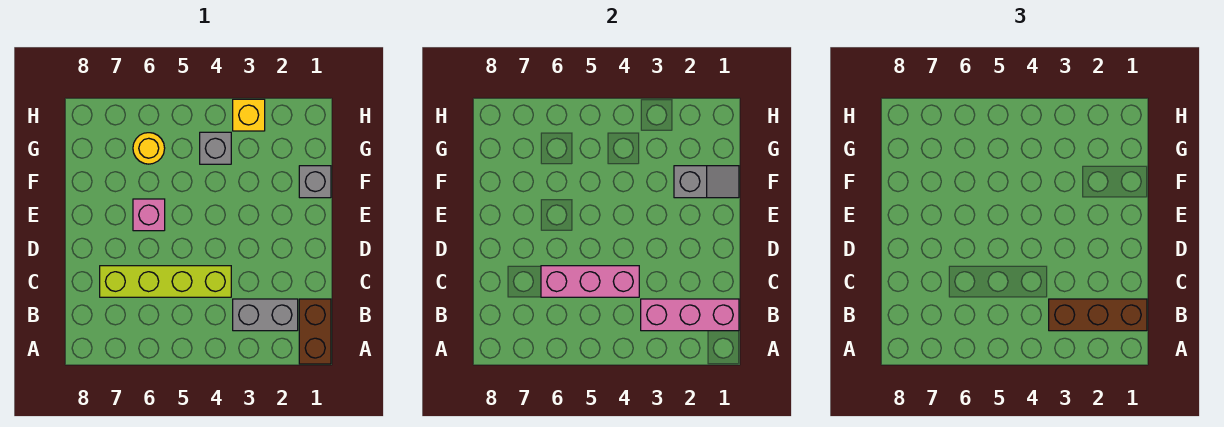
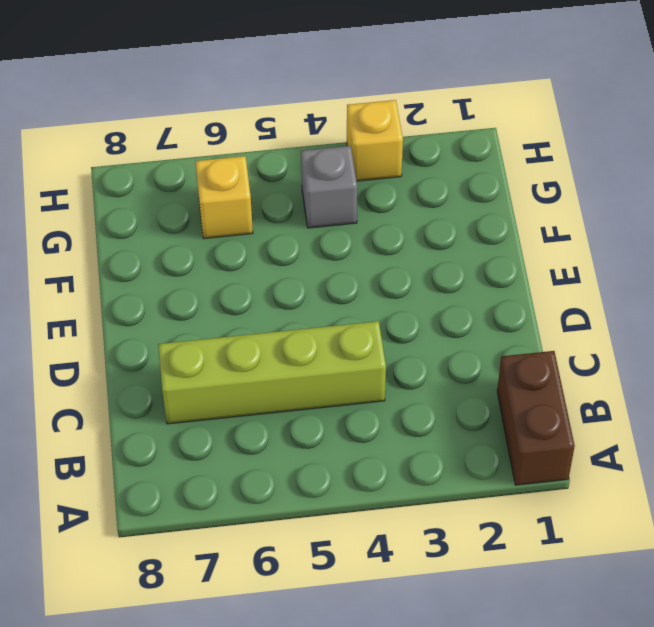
yellow brick G6 level 1 -> yellow round brick G6 level 1
none -> grey brick B2:B3 level 1
none -> pink brick E6 level 1
none -> grey brick F1 level 1

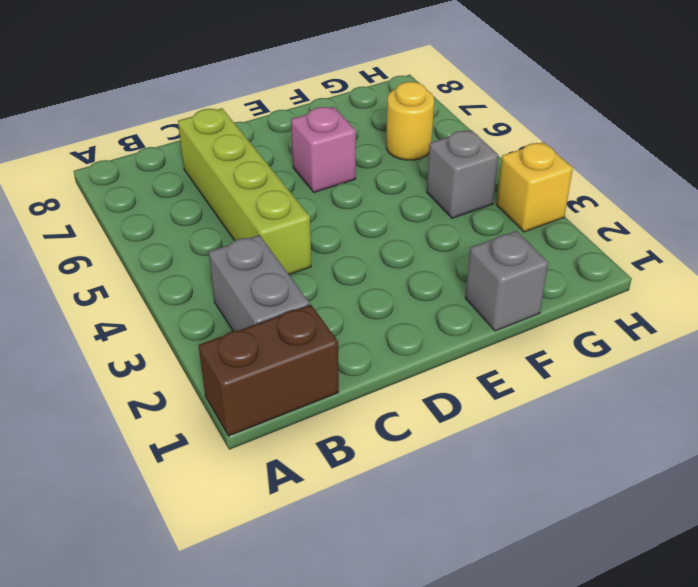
none -> pink brick B1:B3 level 2
none -> pink brick C4:C6 level 2
none -> grey slope F1:F2 level 2 top 2

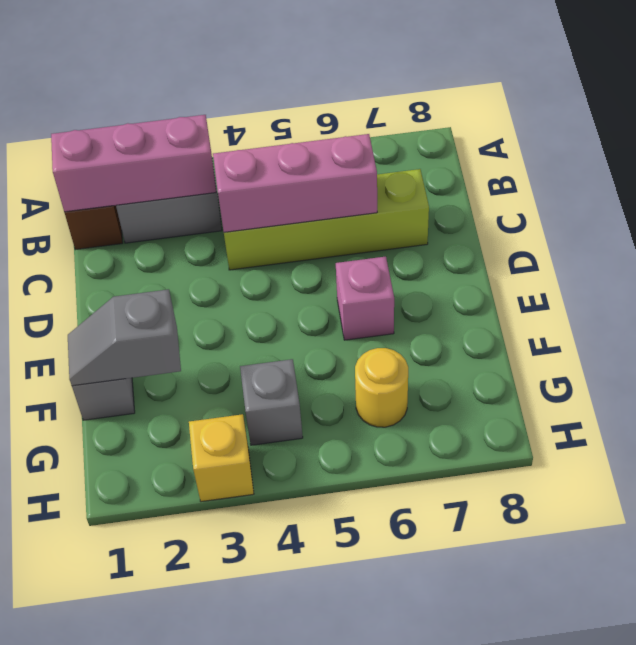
none -> brown brick B1:B3 level 3

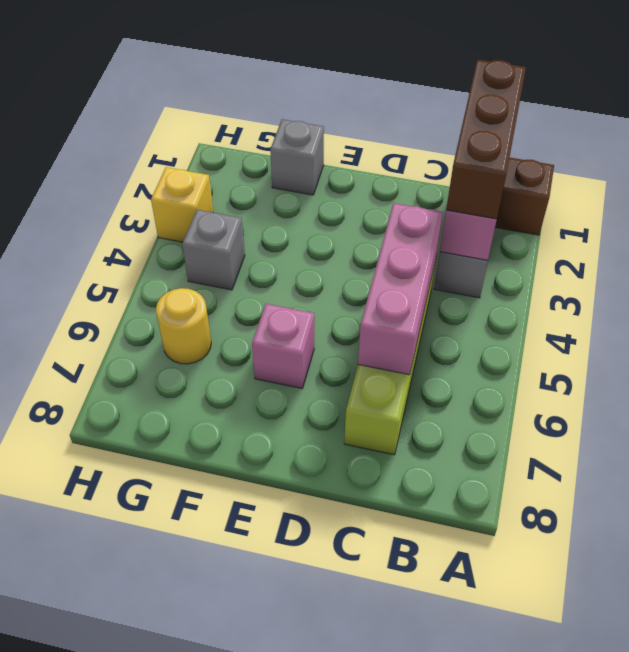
none -> grey slope F1:F2 level 2 top 2

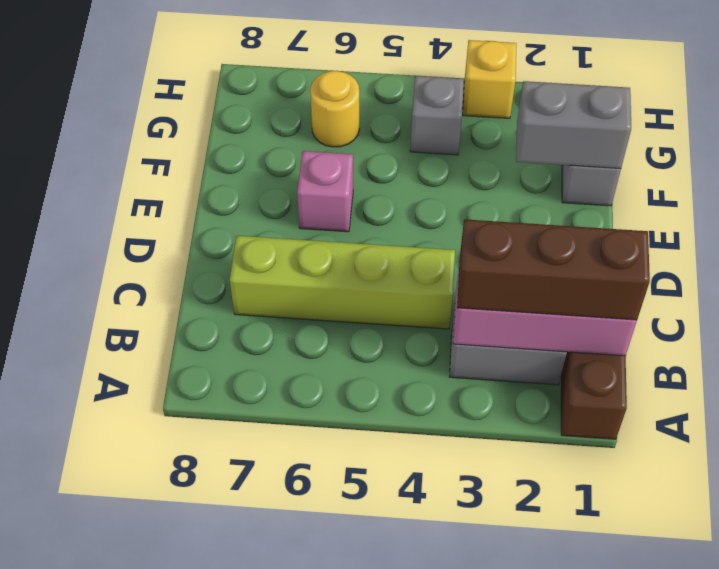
grey brick F1:F2 level 2 -> grey slope F1:F2 level 2 top 2
none -> pink brick C4:C6 level 2

